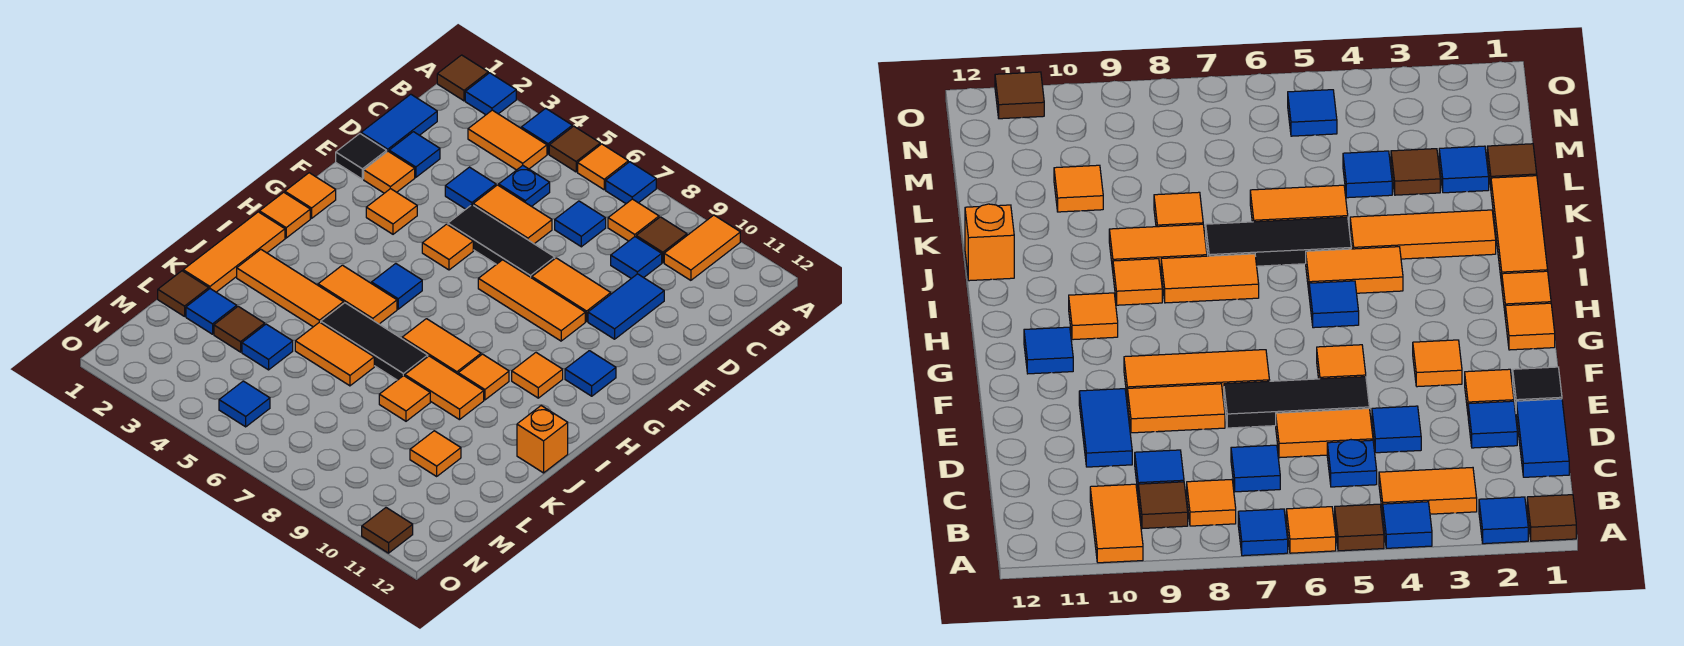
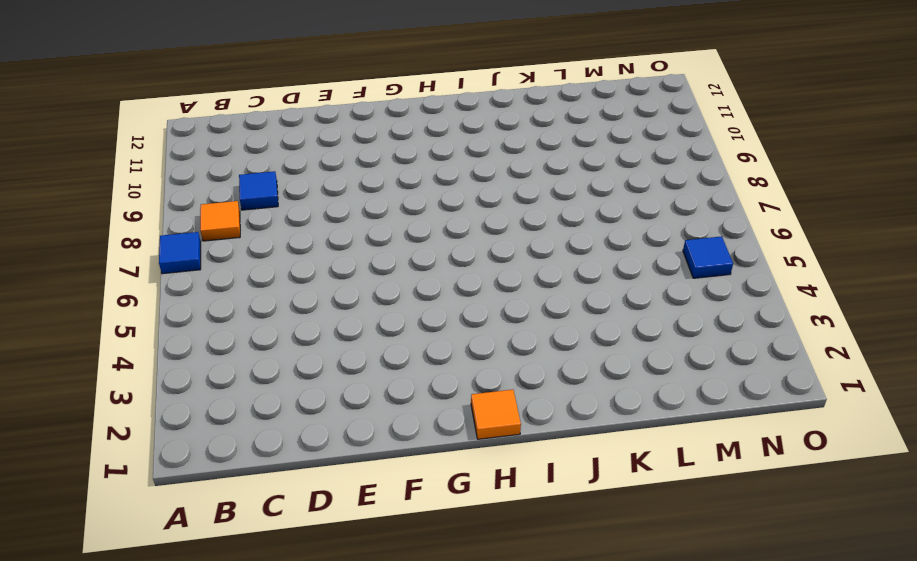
none -> brown tile A1 level 1
none -> blue tile A2 level 1
none -> blue tile A4 level 1
none -> brown tile A5 level 1

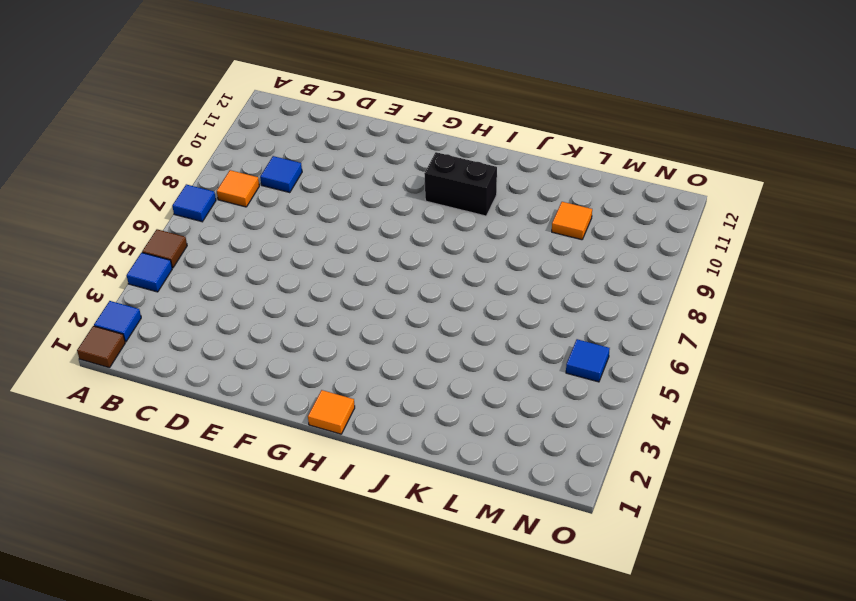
black brick H10:I10 level 1 -> orange tile H10 level 1
none -> orange tile A6 level 1
none -> orange tile A10:B10 level 1
none -> orange tile B3:B4 level 1
none -> brown tile B9 level 1

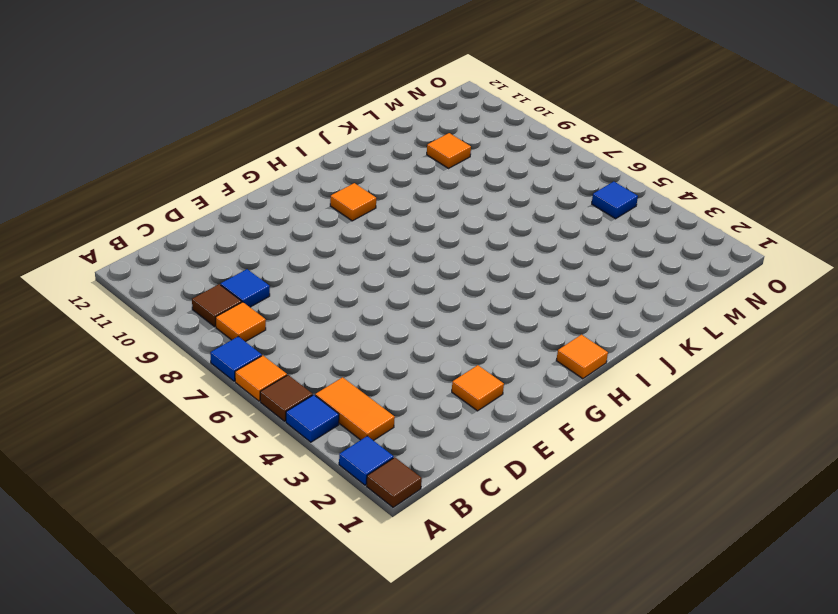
none -> orange tile A10:B10 level 1
none -> blue tile C1:D1 level 1
none -> blue plate C5 level 1
none -> blue tile C7 level 1

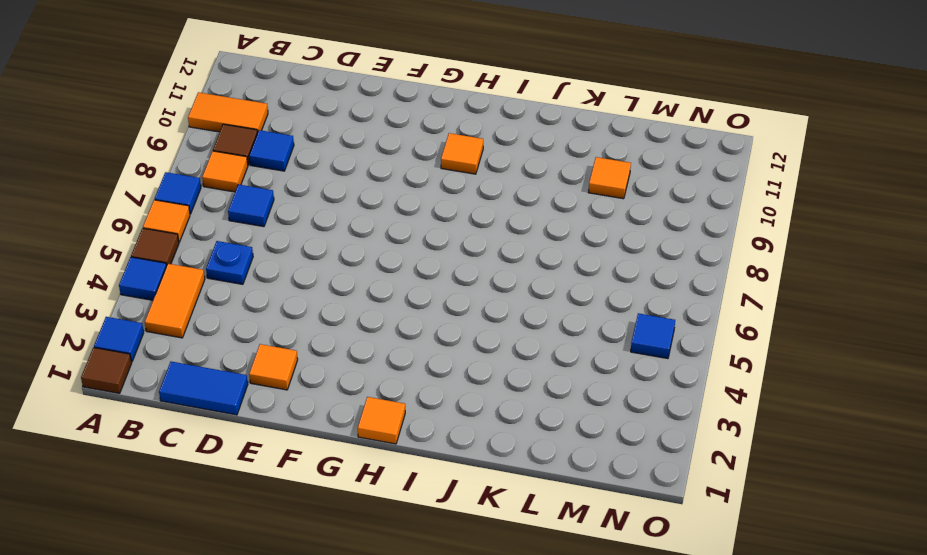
none -> blue tile D2 level 1
none -> blue tile D4 level 1
none -> orange tile D5:D6 level 1
none -> blue tile D10:E10 level 1

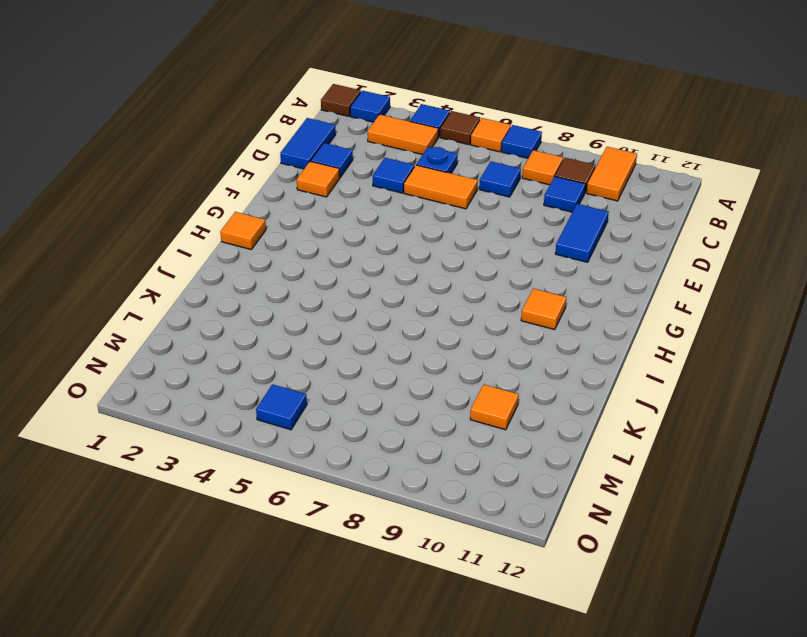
none -> black tile E1 level 1
none -> black tile E5:E7 level 1
none -> orange tile E8:E9 level 1
none -> orange tile F3 level 1

